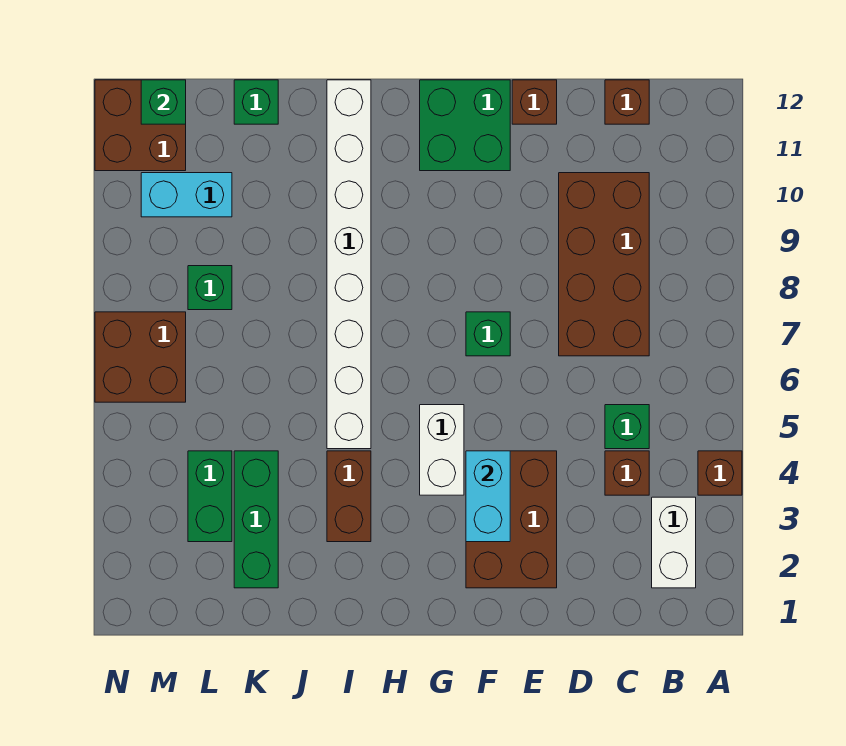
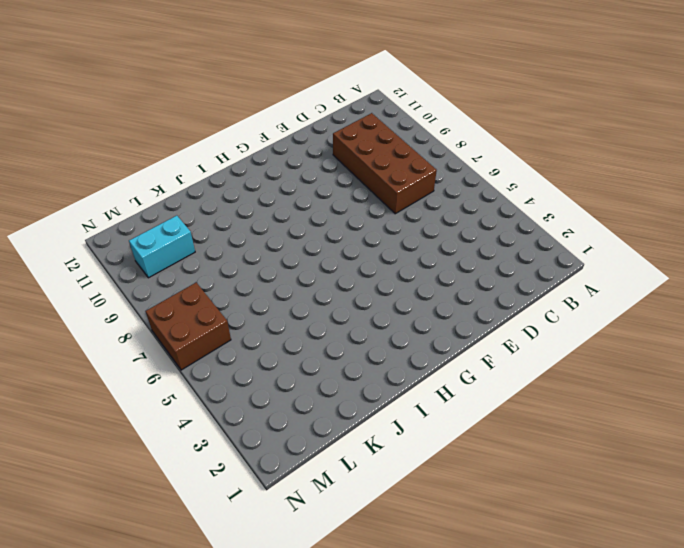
none -> brown brick A4 level 1
none -> white brick B2:B3 level 1
none -> brown brick C4 level 1

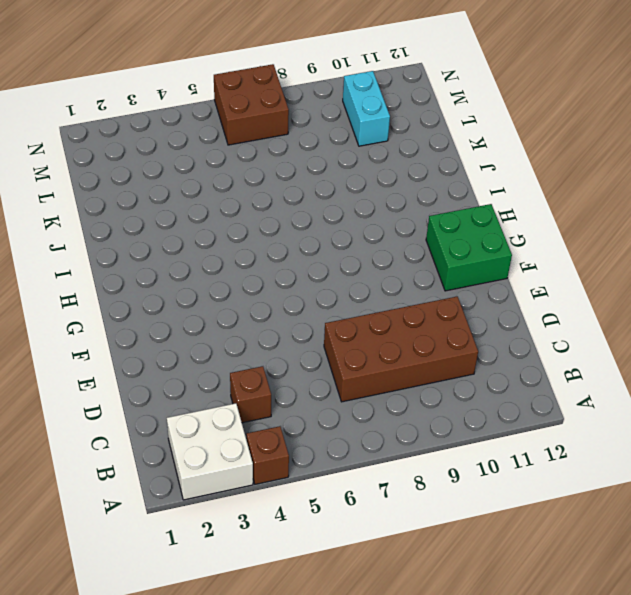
white brick A2:B3 level 1 -> white brick B2:B3 level 1
none -> green brick C5 level 1
none -> brown brick C12 level 1
none -> brown brick E2:F4 level 1

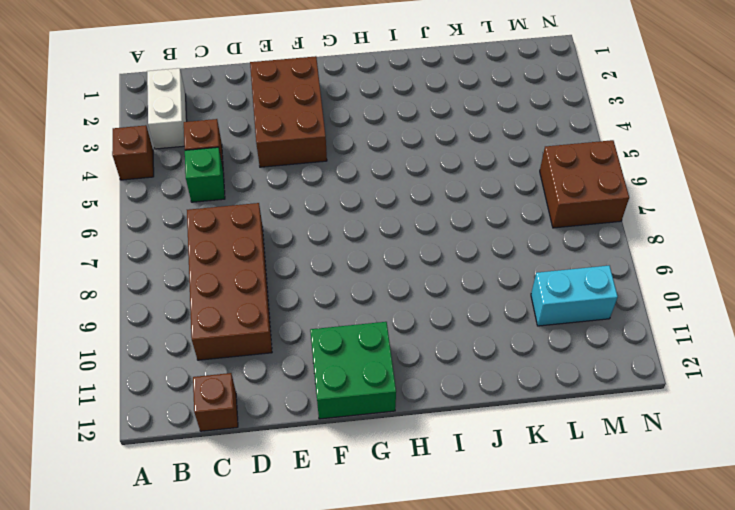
none -> brown brick E12 level 1
none -> green brick F7 level 1
none -> white brick G4:G5 level 1

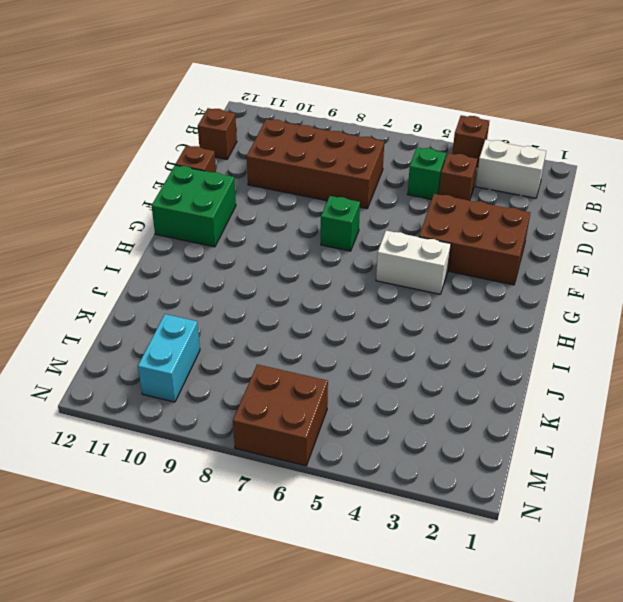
none -> brown brick I3:I4 level 1
none -> white brick I5:I12 level 1
none -> green brick K2:K4 level 1

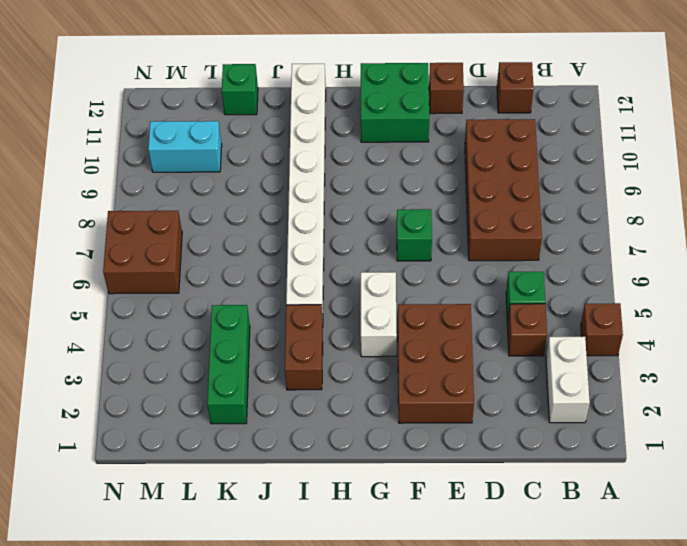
none -> green brick L3:L4 level 1
none -> green brick L8 level 1
none -> brown brick M11:N12 level 1

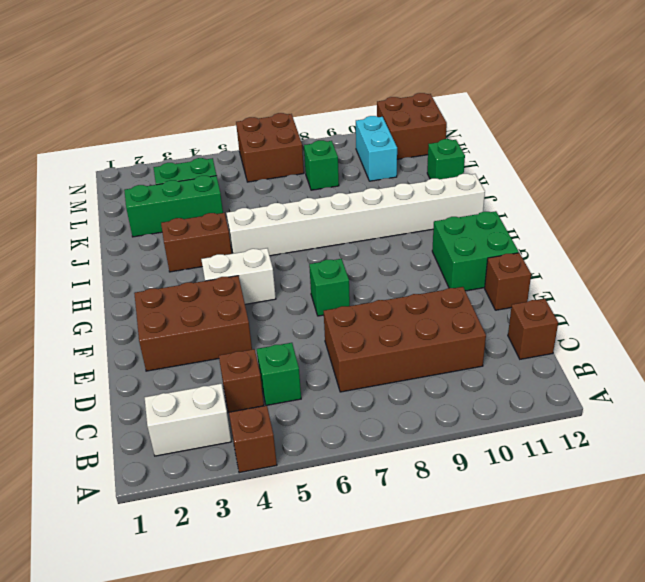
none -> cyan brick F3:F4 level 2
none -> green brick M12 level 2

